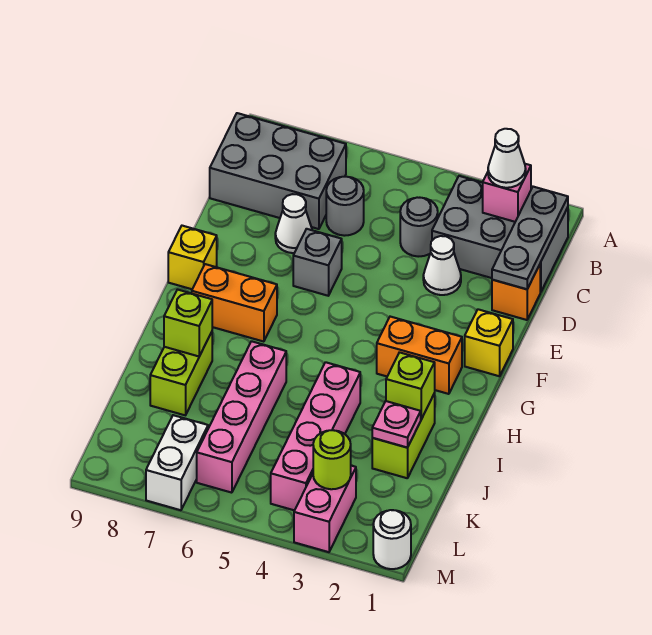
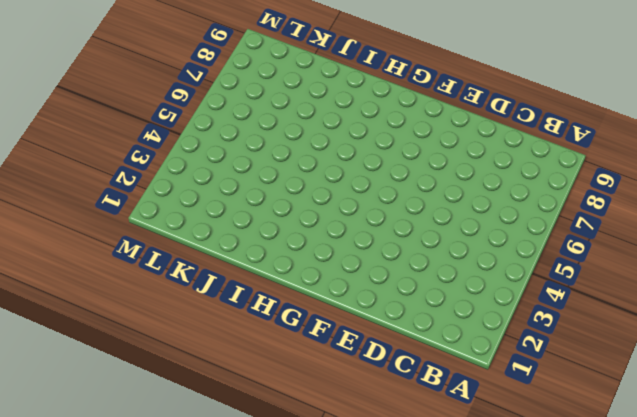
none -> grey brick B1:C3 level 1
none -> grey brick B7:C9 level 1
none -> grey round brick C4 level 1

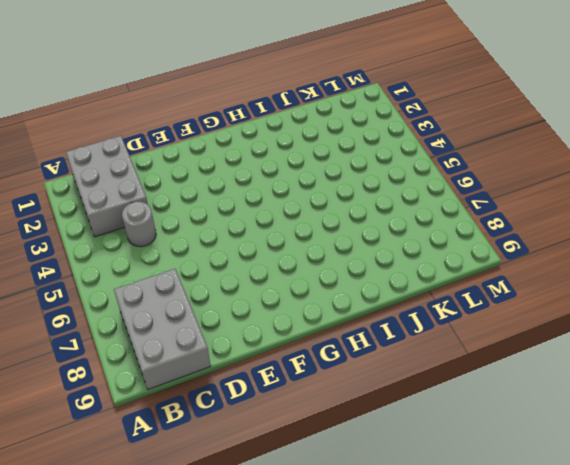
none -> grey round brick C6 level 1
none -> orange brick D1 level 1
none -> white cone D3 level 1

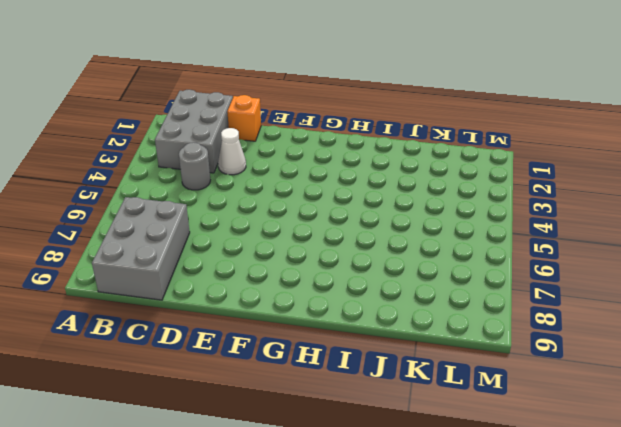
none -> grey round brick C6 level 1
none -> white cone D7 level 1
none -> grey brick E6 level 1

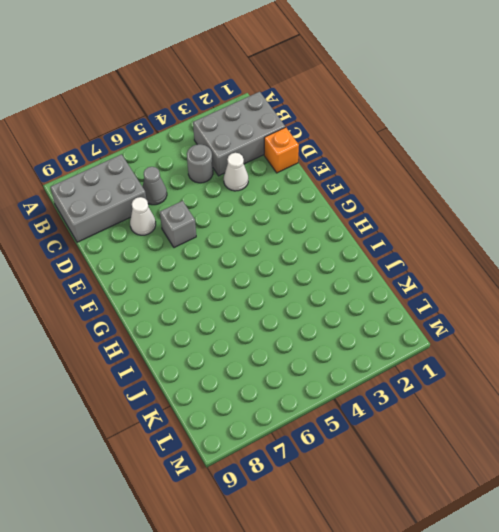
grey cone C6 level 1 -> grey round brick C6 level 1
none -> yellow brick F1 level 1
none -> yellow brick F9 level 1
none -> orange brick G2:G3 level 1

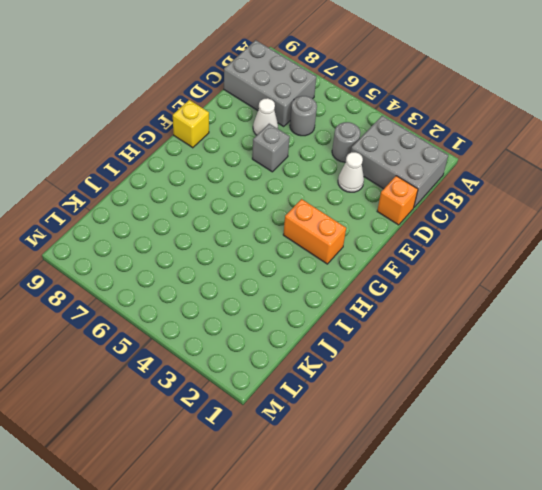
none -> yellow brick F1 level 1
none -> orange brick G7:G8 level 1
none -> lime brick I2:J2 level 1

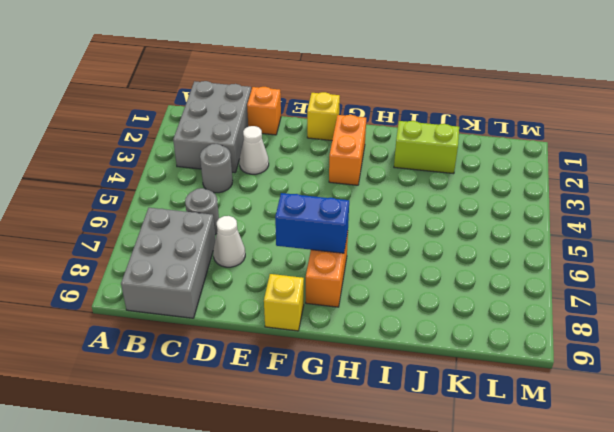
blue brick F7:G7 level 2 -> none
none -> grey brick E6 level 1
none -> pink brick I4:L4 level 1
none -> pink brick I6:L6 level 1

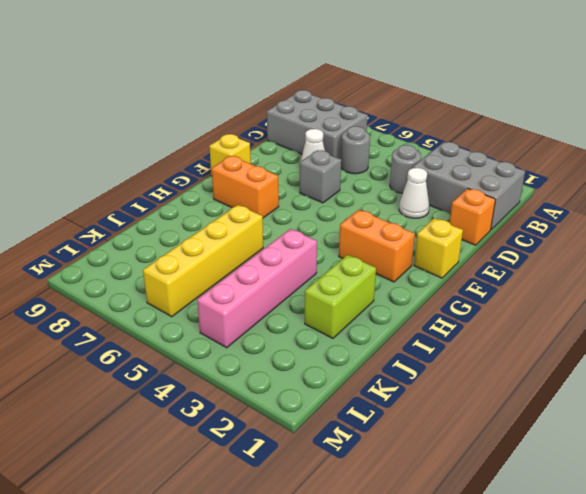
yellow brick I6:L6 level 1 -> pink brick I6:L6 level 1
none -> lime brick I8:J8 level 1
none -> pink brick L3:M3 level 1
none -> white brick L7:M7 level 1

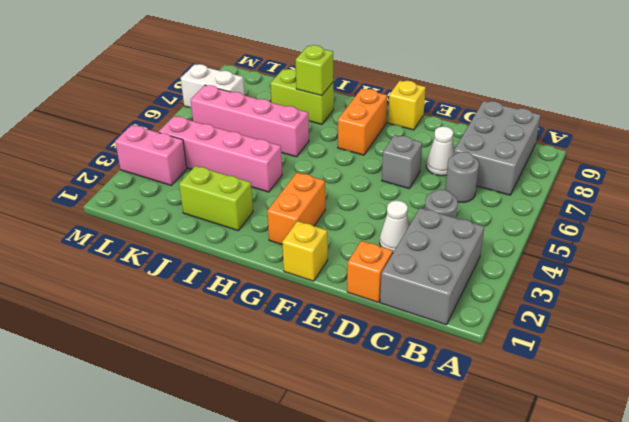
none -> white round brick M1 level 1
none -> grey plate B1:D1 level 2
none -> pink brick B2 level 2

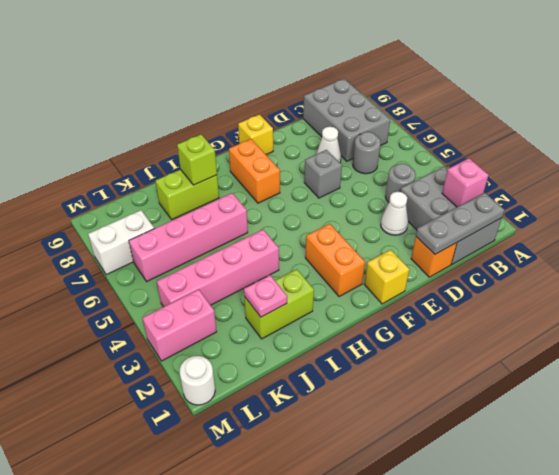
none -> lime brick I2 level 2
none -> lime round brick L3 level 2
none -> white cone B2 level 3

